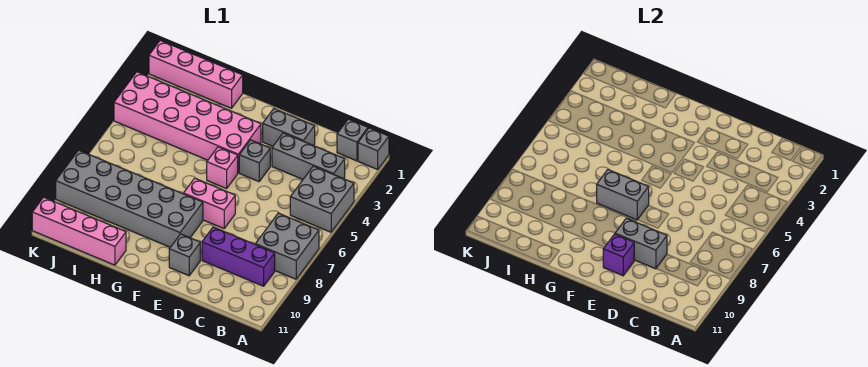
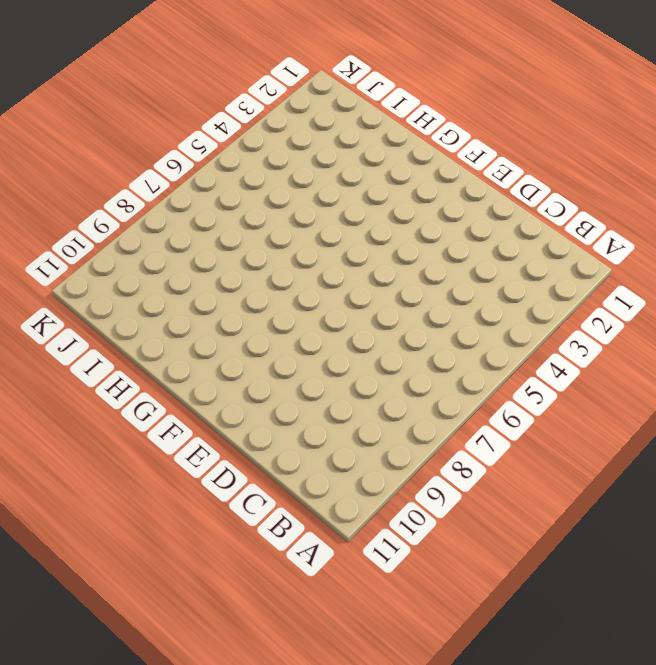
none -> grey brick A1 level 1
none -> grey brick A4:B5 level 1
none -> grey brick A7:B8 level 1

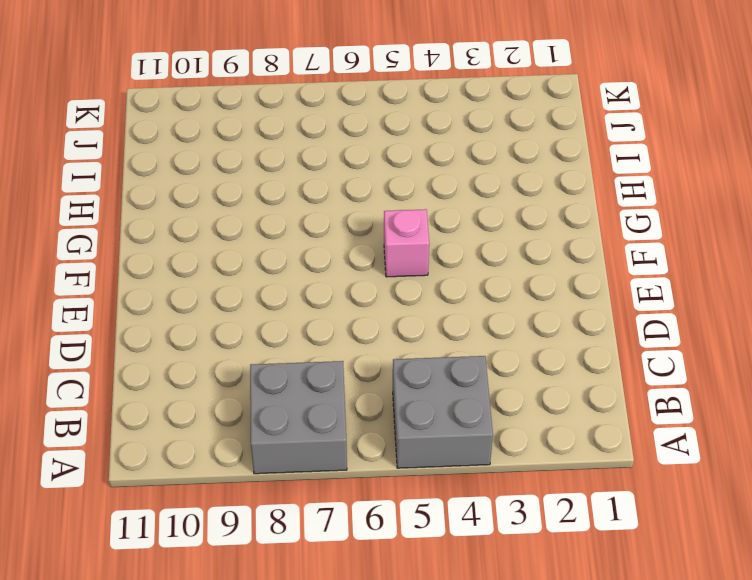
none -> grey brick A1 level 1
none -> grey brick B1 level 1
none -> grey brick B3:D3 level 1

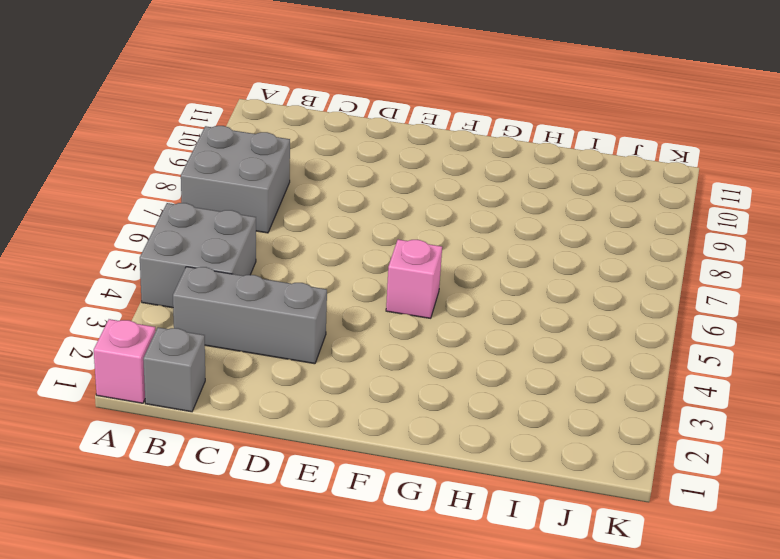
pink brick A1 level 1 -> grey brick A1 level 1
none -> purple brick B9:D9 level 1
none -> grey brick D2:E2 level 1
none -> grey brick E4 level 1

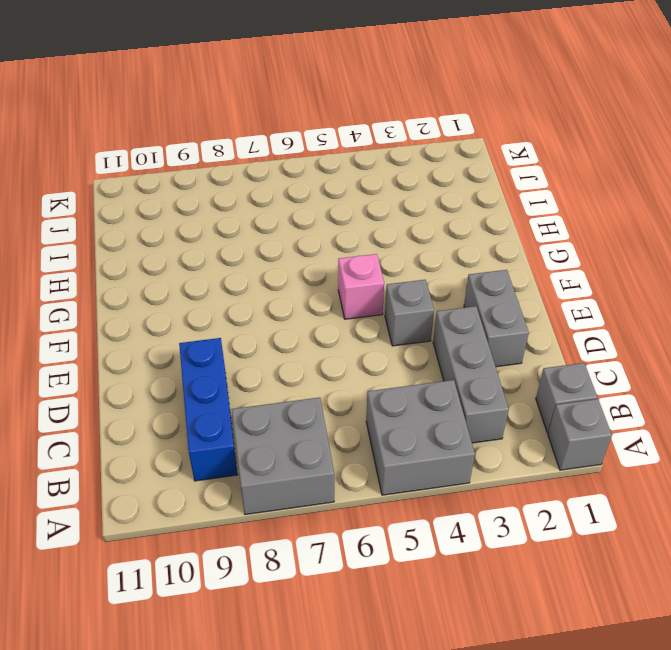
blue brick B9:D9 level 1 -> purple brick B9:D9 level 1
none -> pink brick E7:F7 level 1
none -> grey brick E10 level 1
none -> pink brick F3:K4 level 1

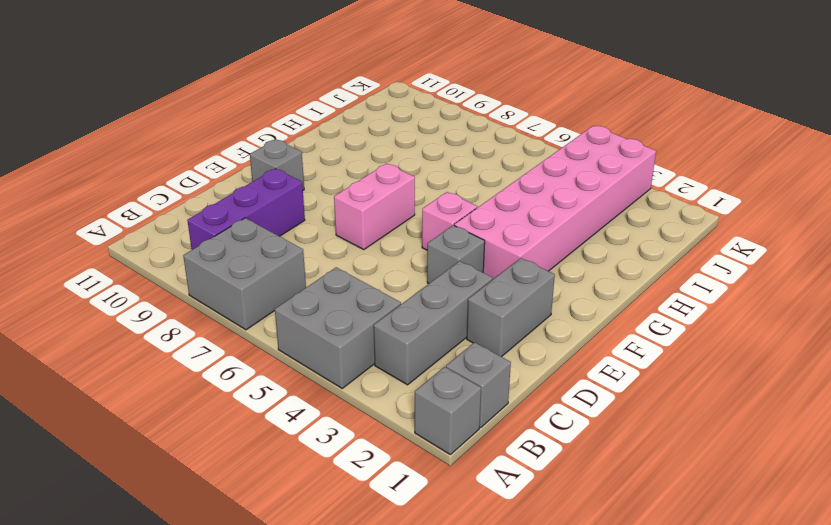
none -> grey brick F8:K9 level 1
none -> pink brick H1:K1 level 1
none -> pink brick H11:K11 level 1

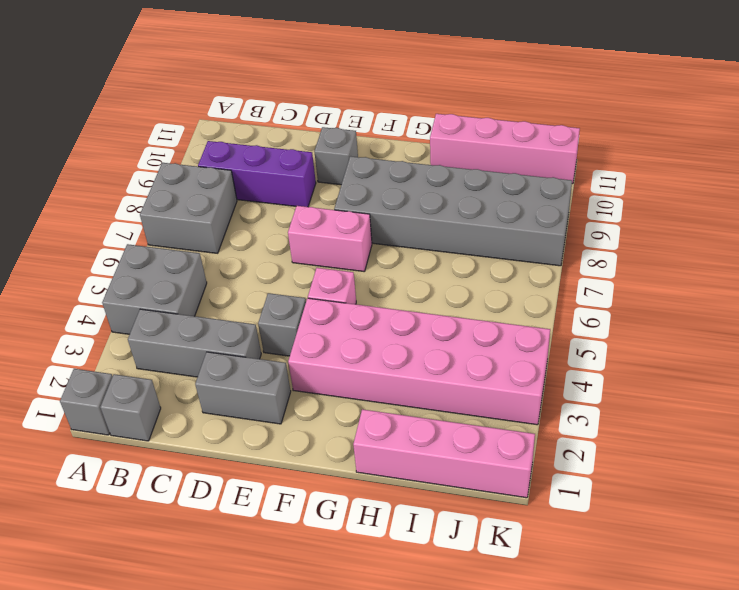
none -> grey brick D9:E9 level 2
none -> purple brick E10 level 2
none -> grey brick F7:G7 level 2

